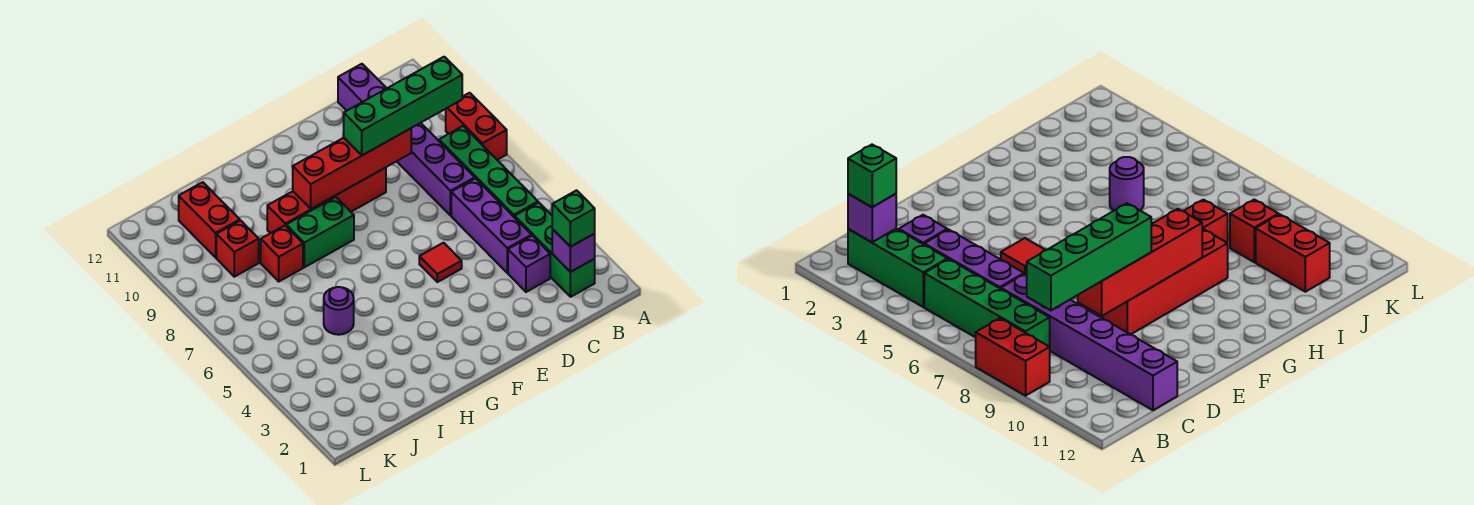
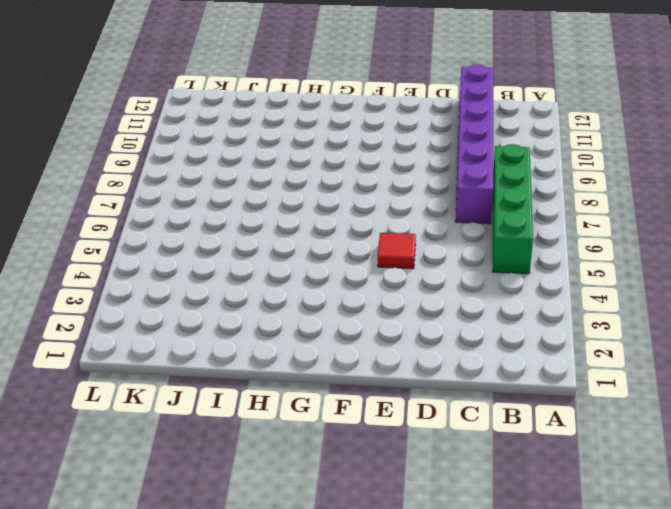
none -> red brick A8:A9 level 1
none -> green brick B2:B4 level 1
none -> purple brick C3 level 1

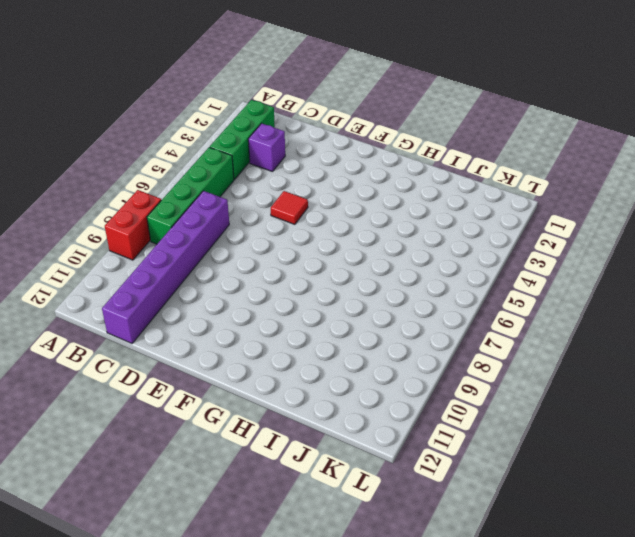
none -> purple brick C4:C6 level 1
none -> red brick E9:H9 level 1
none -> green brick G8:H8 level 1

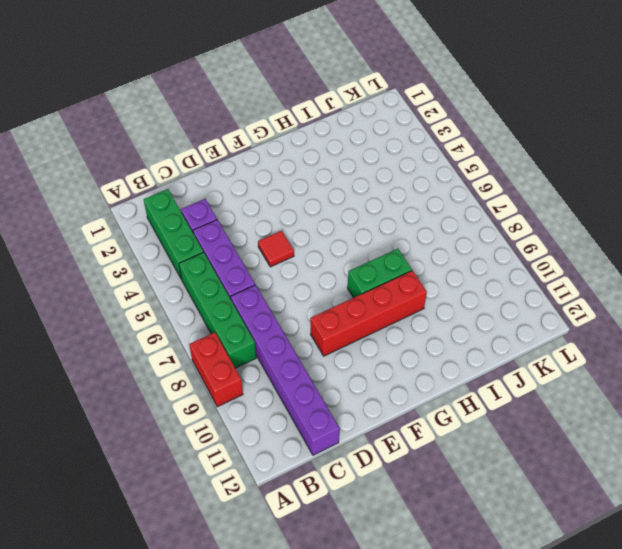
none -> purple round brick I5 level 1
none -> red brick I8 level 1
none -> red brick J9 level 1

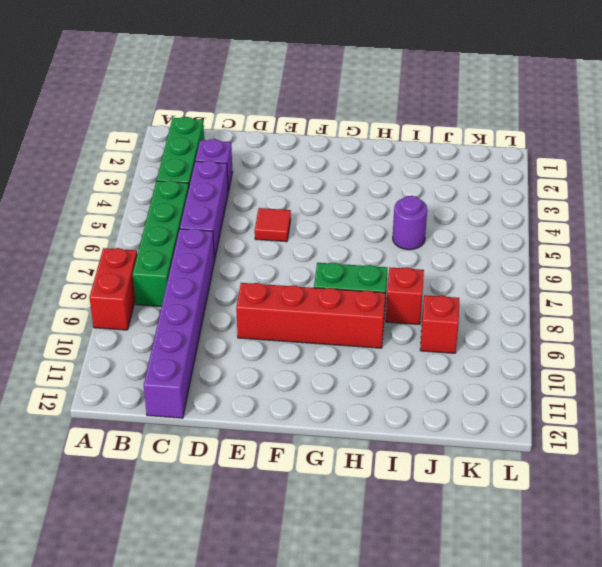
none -> red brick J10:J11 level 1
none -> purple brick B2 level 2
none -> red brick D9:G9 level 2

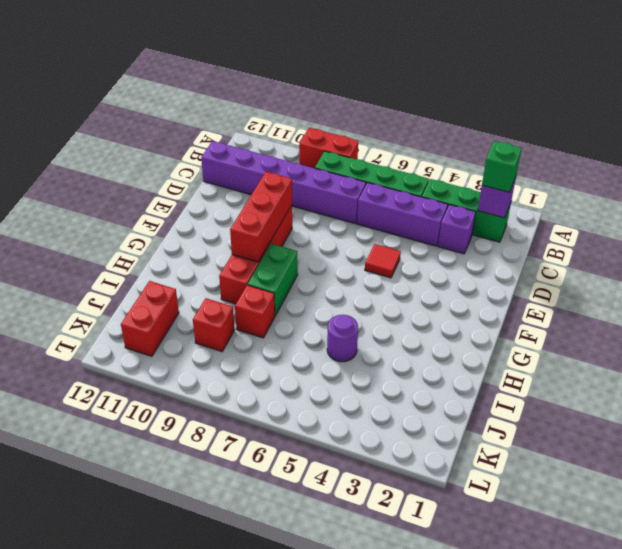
red brick E9:G9 level 2 -> red brick D9:G9 level 2
red brick J11:K11 level 1 -> red brick J10:J11 level 1
none -> green brick B9:E9 level 3

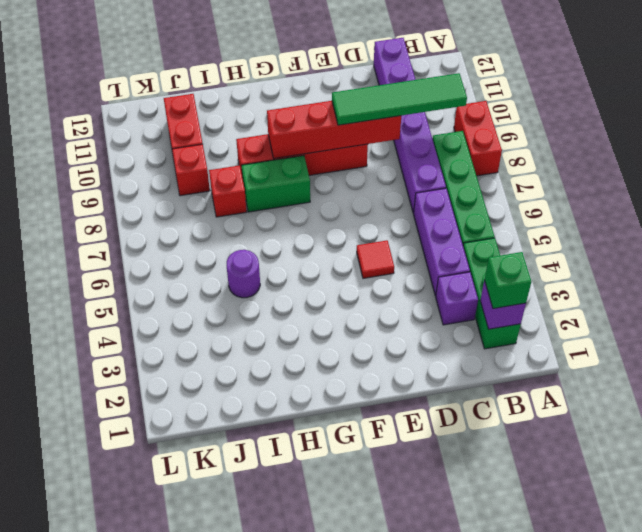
green tile B9:E9 level 3 -> green brick B9:E9 level 3

